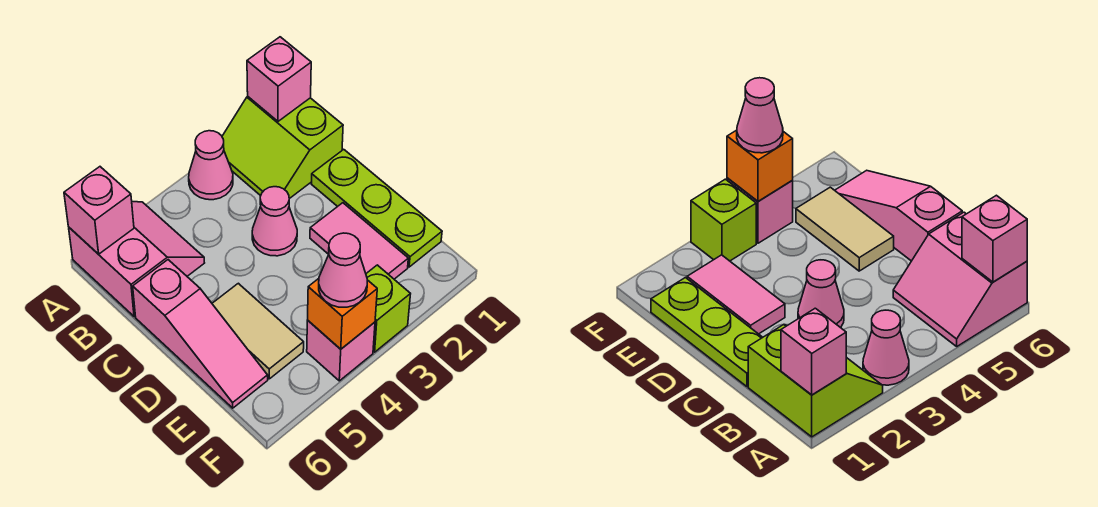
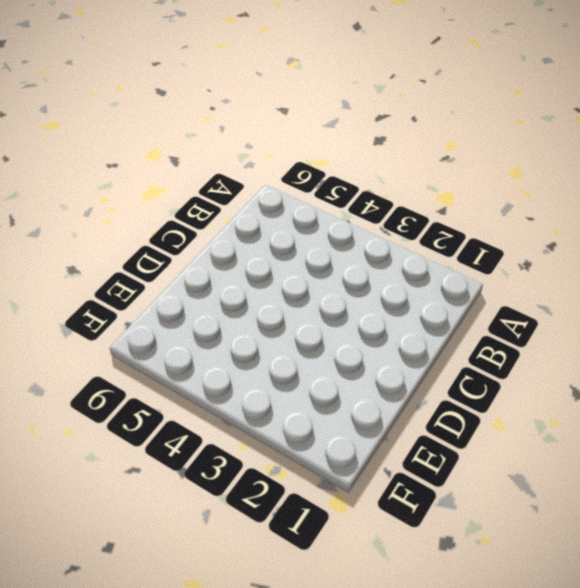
none -> lime slope A1:B2 level 1 top 1
none -> pink cone A3 level 1
none -> pink slope A5:B6 level 1 top 6

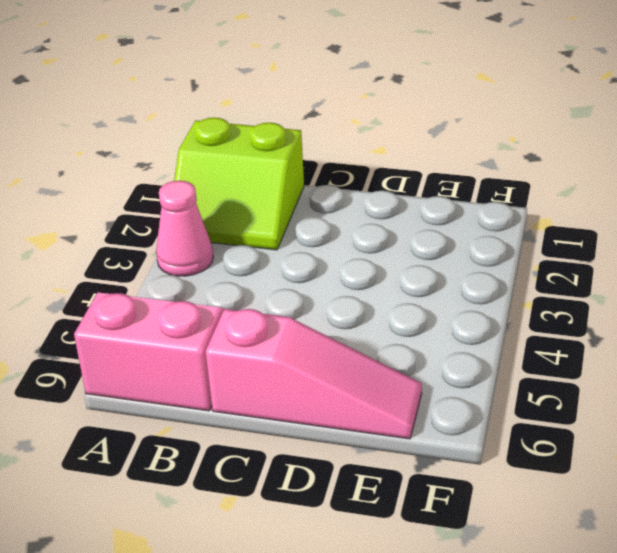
none -> lime plate C1:E1 level 1
none -> pink cone C3 level 1
none -> pink tile D2:E2 level 1

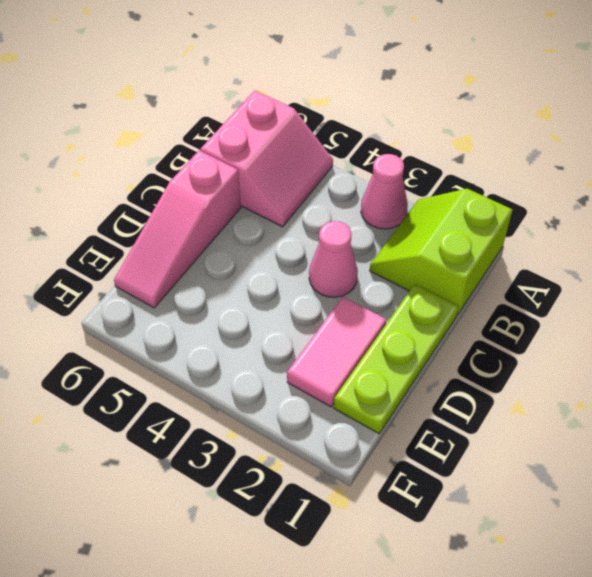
none -> tan tile D5:E5 level 1
none -> lime brick F3 level 1
none -> pink brick F4 level 1

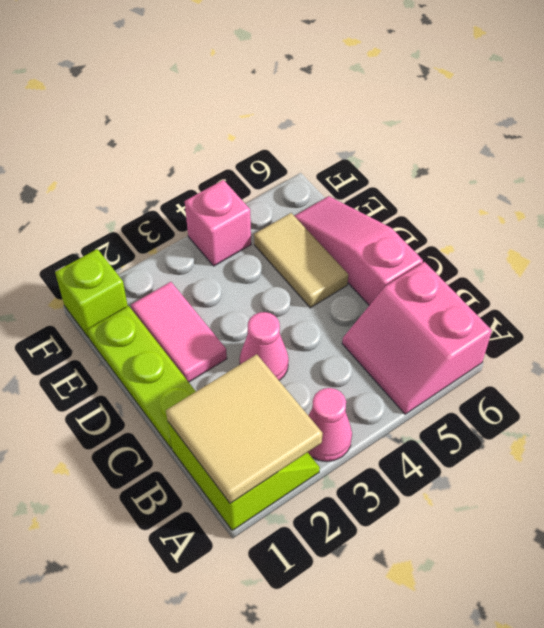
tan tile A1:B2 level 2 -> pink brick A1 level 2
lime brick F1 level 1 -> lime brick F3 level 1
none -> pink brick A6 level 2
none -> orange brick F4 level 2
none -> pink cone F4 level 3

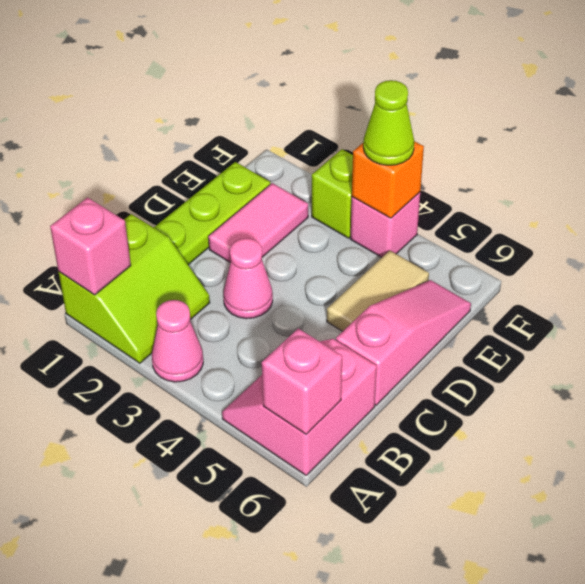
lime cone F4 level 3 -> pink cone F4 level 3

